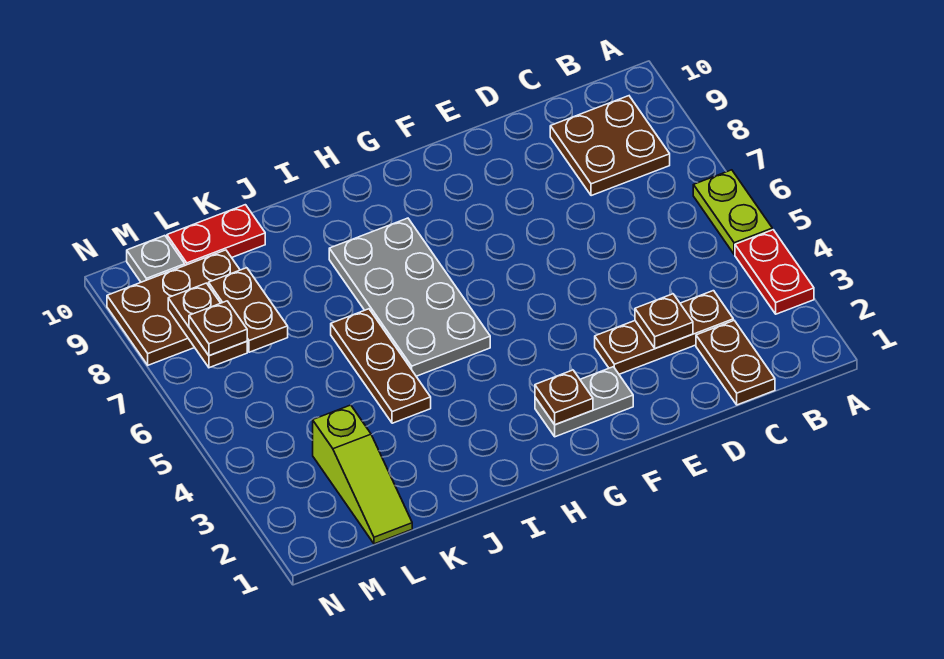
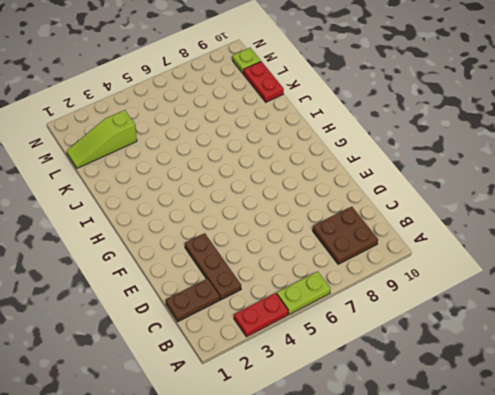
lime plate M10 level 1 -> grey plate M10 level 1
none -> grey plate F2:G2 level 1
none -> grey plate H5:I8 level 1
none -> brown plate J4:J6 level 1

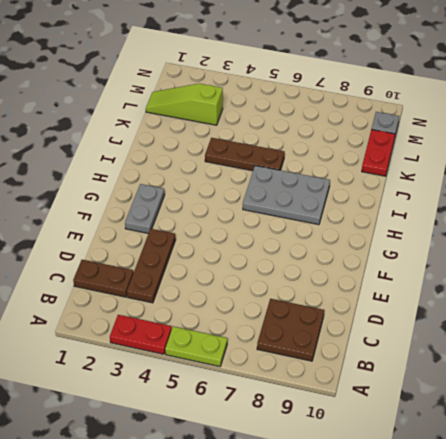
grey plate H6:I8 level 1 -> grey plate H5:I8 level 1
none -> brown plate L8:N9 level 1
none -> brown plate D3 level 2
none -> brown plate G2 level 2

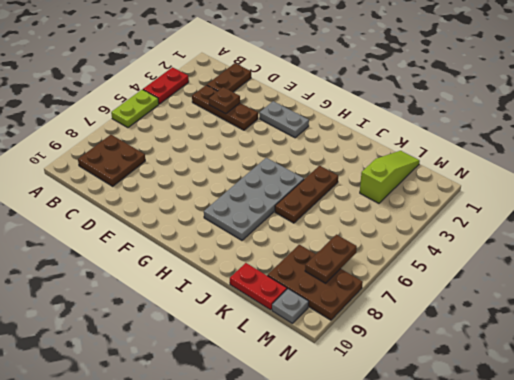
none -> brown plate G2 level 2
none -> brown plate L7:L8 level 2
none -> brown plate M7 level 3

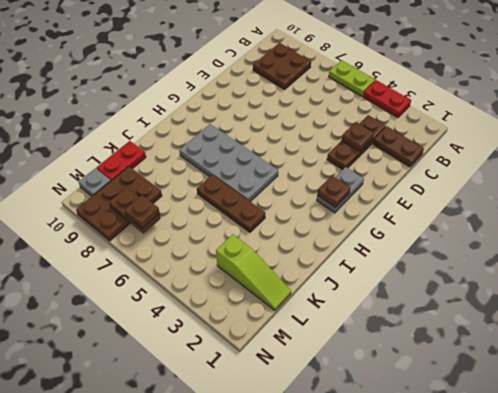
none -> brown plate L7:L8 level 2

